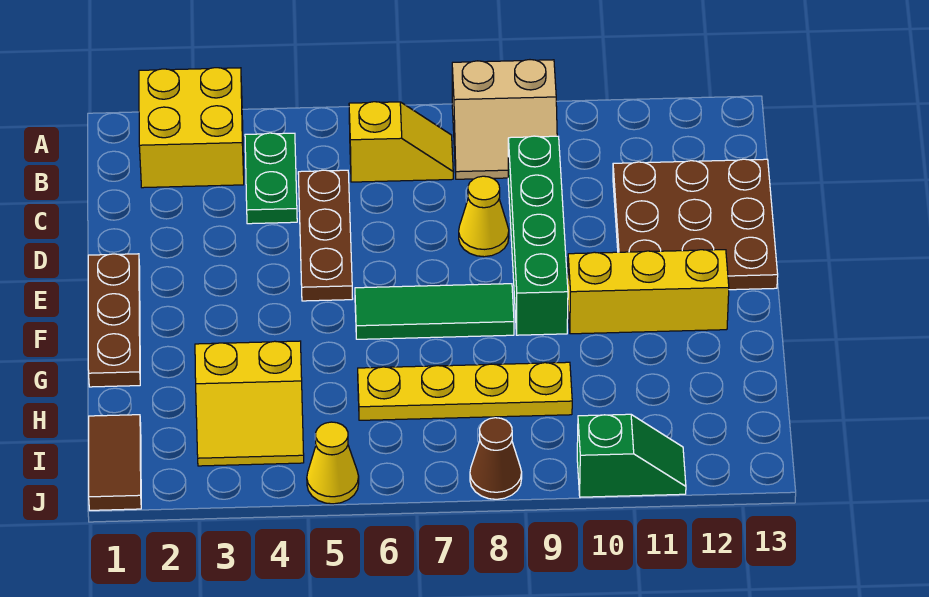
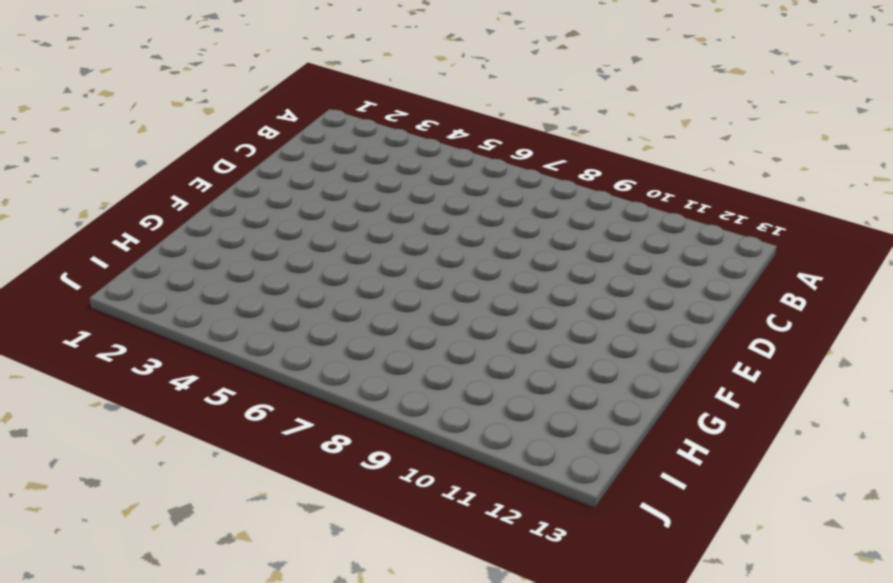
none -> yellow brick A2:B3 level 1
none -> tan slope A8:B9 level 1 top A
none -> green plate B4:C4 level 1

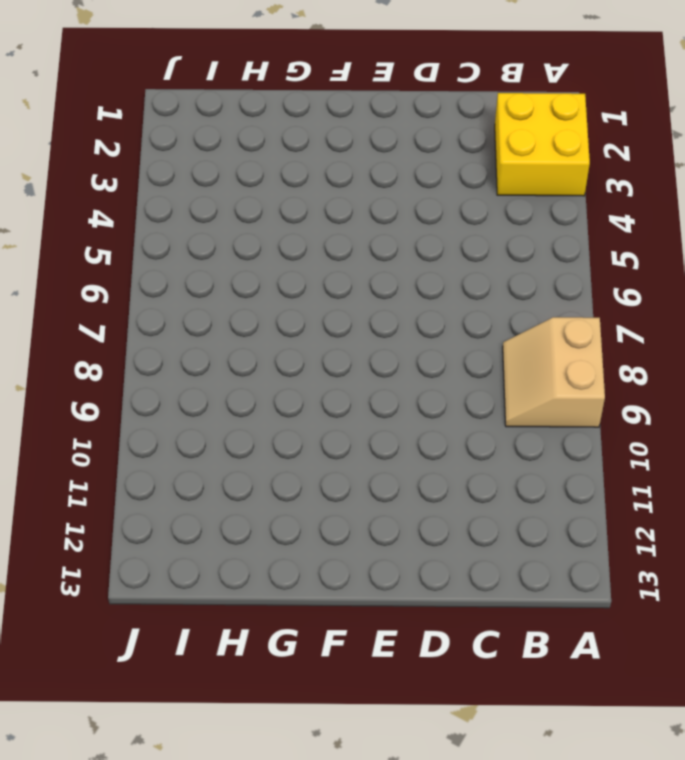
none -> green plate B4:C4 level 1
none -> yellow slope B6:B7 level 1 top 6
none -> brown plate C5:E5 level 1

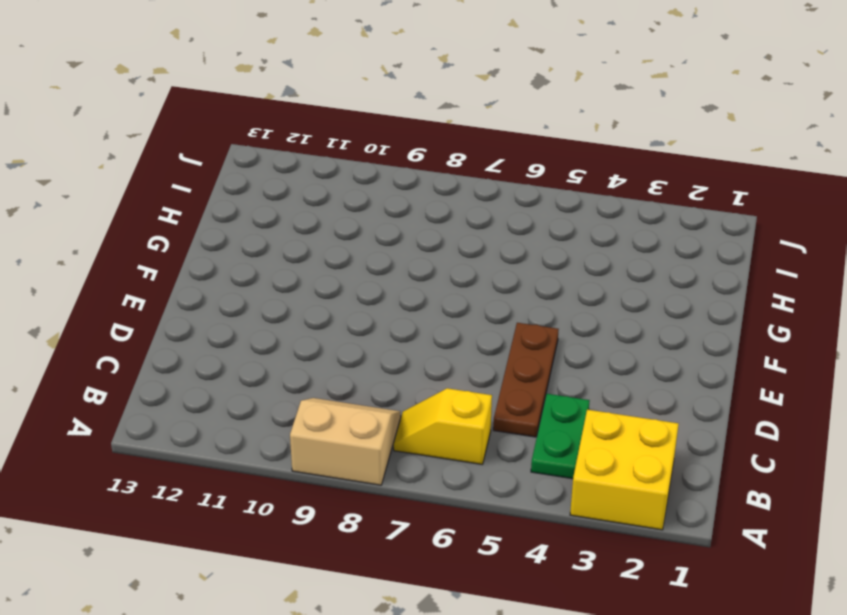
none -> green brick C9:F9 level 1
none -> brown plate C11:E13 level 1
none -> yellow cone D8 level 1

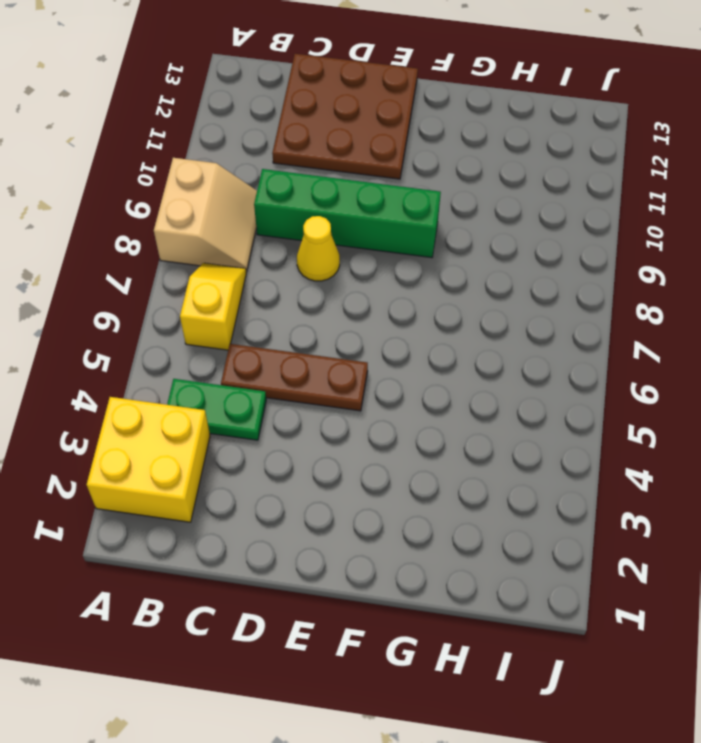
none -> brown plate E1:G1 level 1
none -> green tile F6:F8 level 1
none -> yellow brick F10:F12 level 1

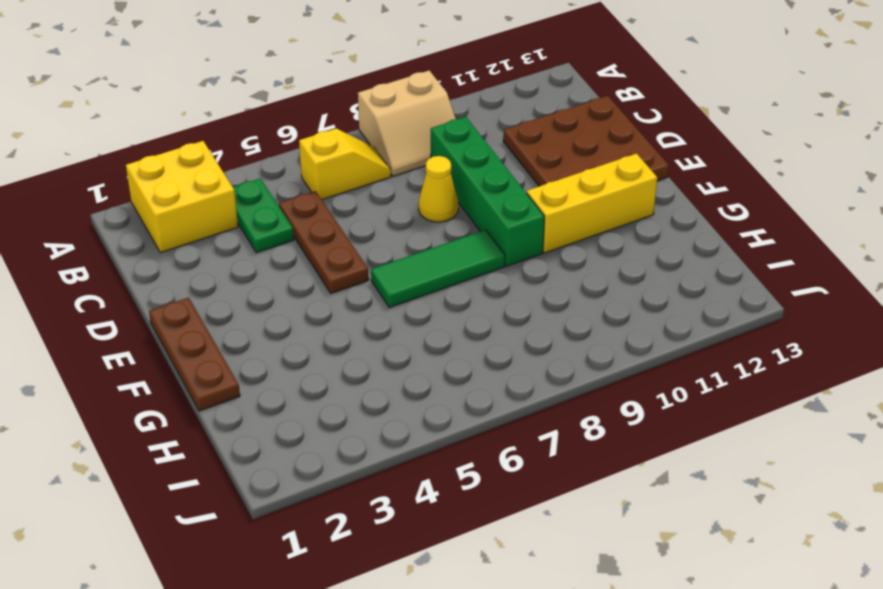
none -> yellow slope H3:I4 level 1 top H
none -> yellow plate H6:H9 level 1
none -> brown tile I1:J1 level 1

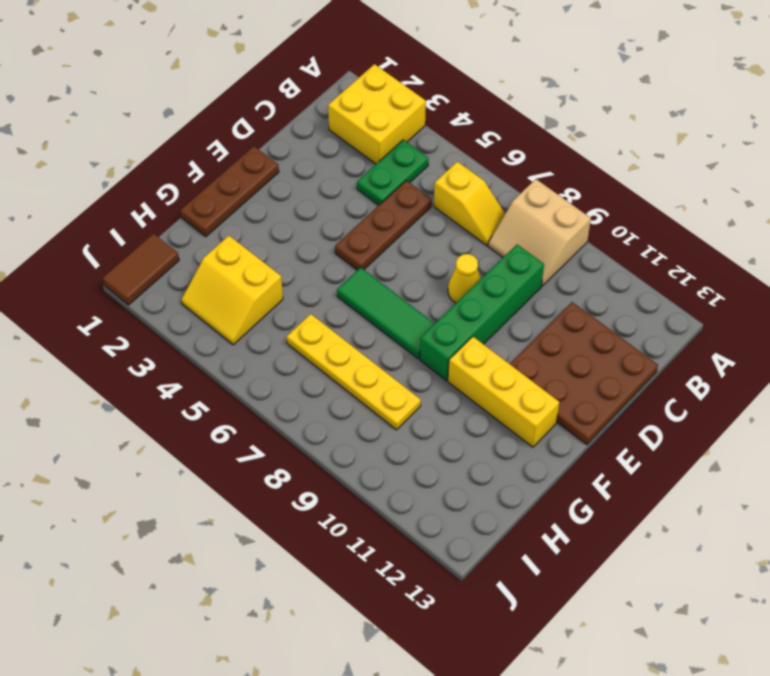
none -> yellow cone J5 level 1
none -> brown cone J8 level 1
none -> green slope J10:J11 level 1 top 10

